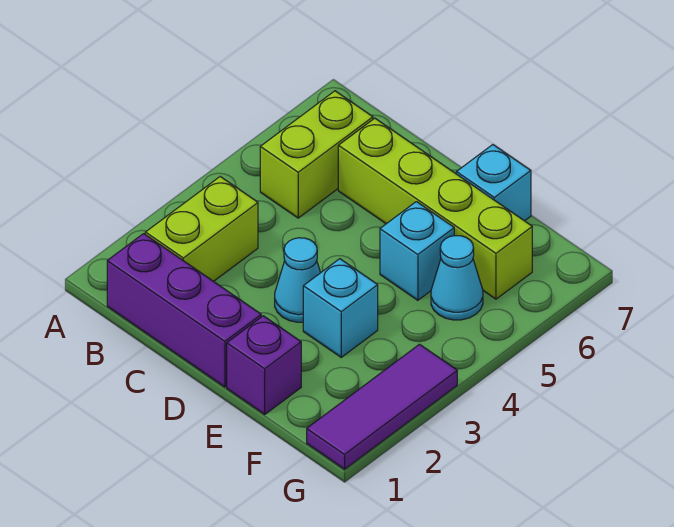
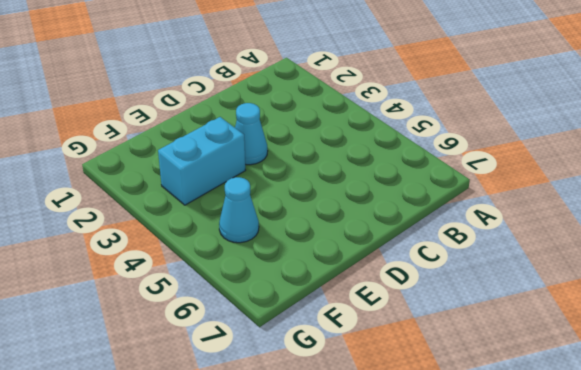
cyan brick E3:F3 level 1 -> cyan brick E3 level 1
none -> purple brick B1:D1 level 1
none -> lime brick B2:B3 level 1

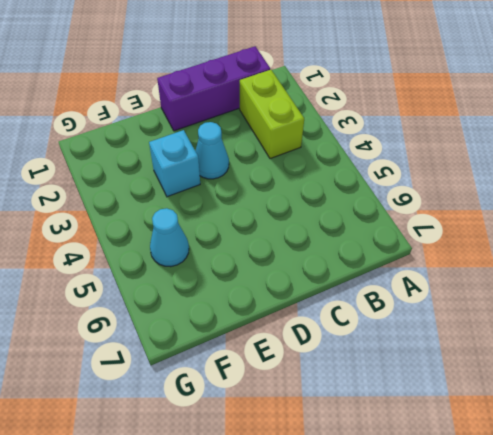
none -> lime brick B5:B6 level 1
none -> lime brick C6:F6 level 1

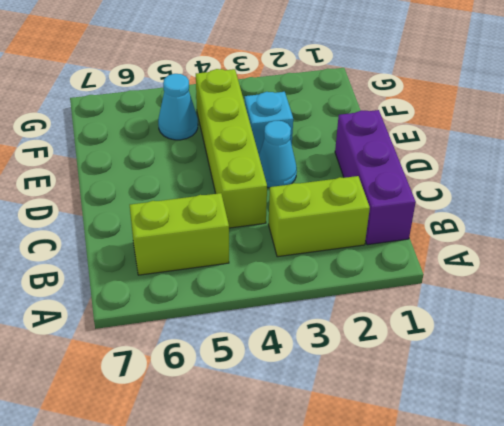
lime brick C4:F4 level 1 -> lime brick C6:F6 level 1
none -> purple brick E1 level 1
none -> cyan brick E5 level 1

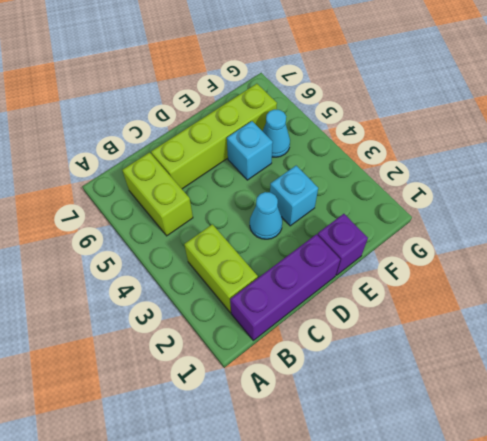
none -> cyan brick E7 level 1
none -> purple tile G1:G3 level 1

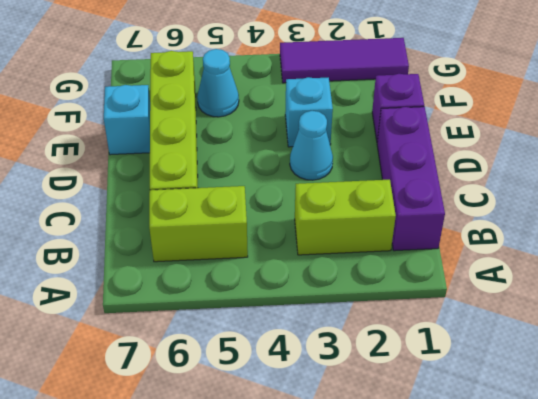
none -> cyan brick E5 level 1

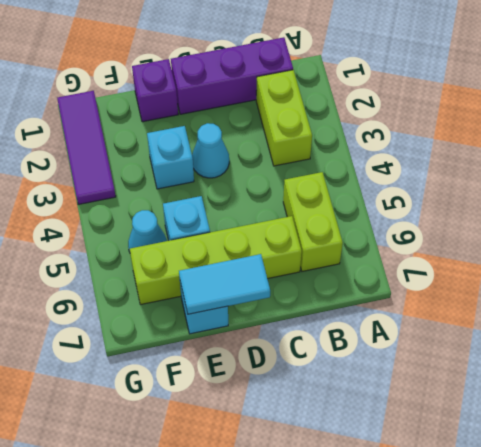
cyan tile D7:E7 level 2 -> none

